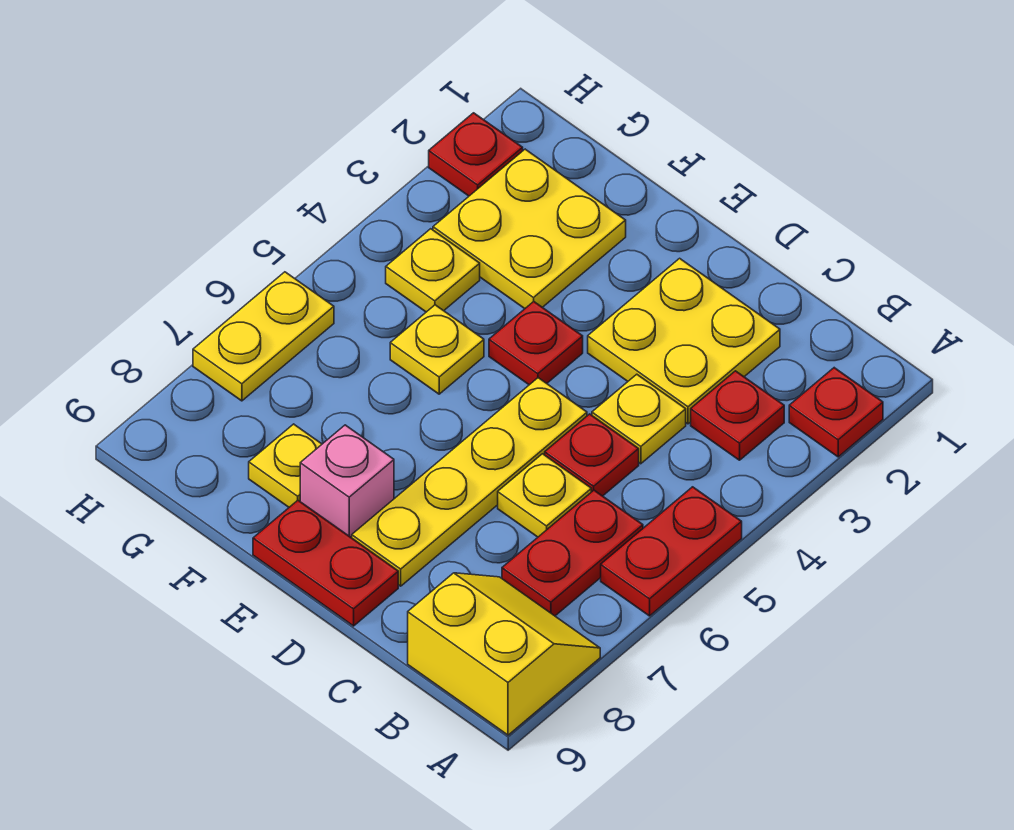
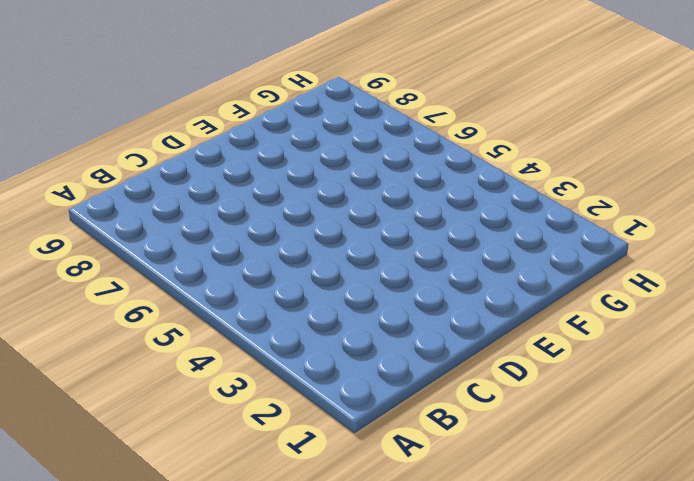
none -> red plate A2 level 1
none -> red plate A5:A6 level 1
none -> yellow slope A8:B9 level 1 top 9

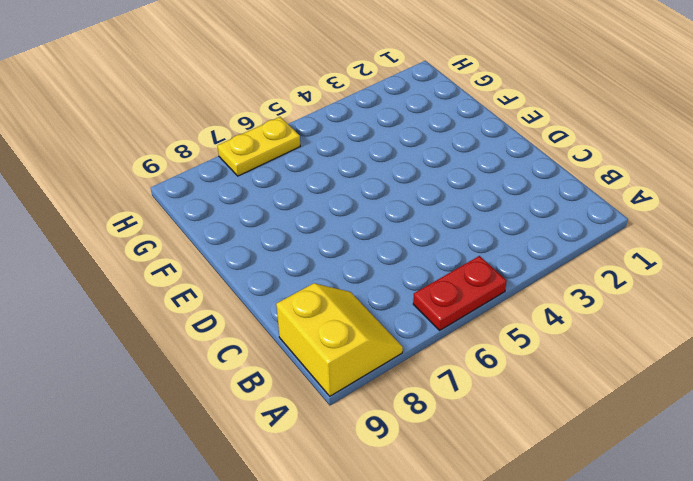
none -> red plate A2 level 1
none -> red plate B3 level 1
none -> red plate B6:B7 level 1

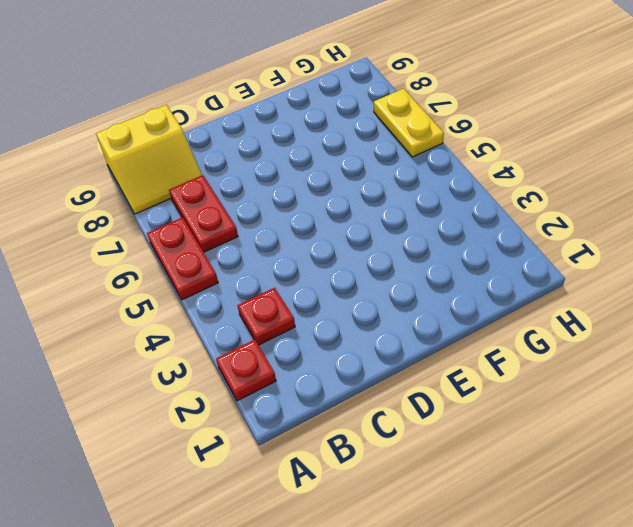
none -> yellow plate C2:D3 level 1
none -> yellow plate C4 level 1
none -> red plate C5 level 1

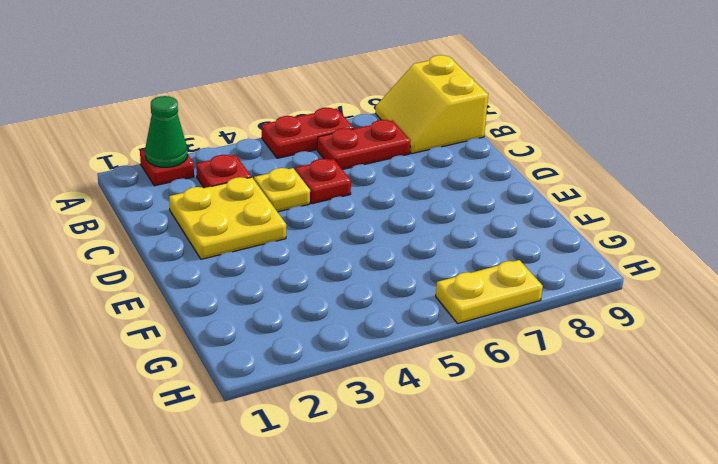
green cone A2 level 2 -> none
none -> yellow plate C6 level 1
none -> yellow plate D5:D8 level 1
none -> red plate D9:E9 level 1

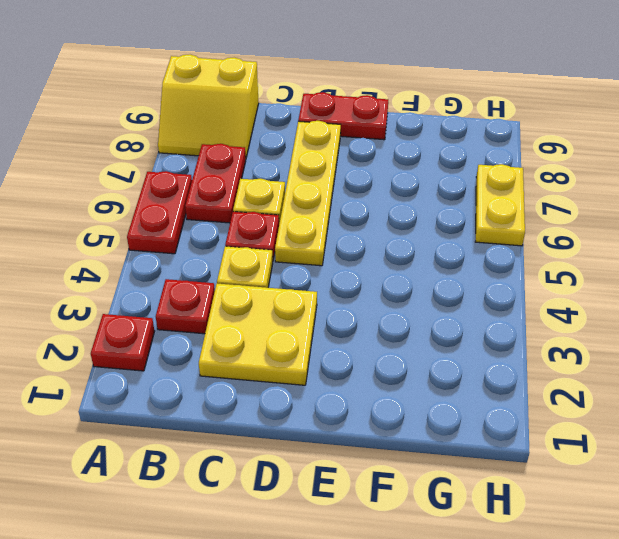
none -> red plate E4 level 1
none -> pink brick E8 level 1
none -> yellow plate F2:G3 level 1

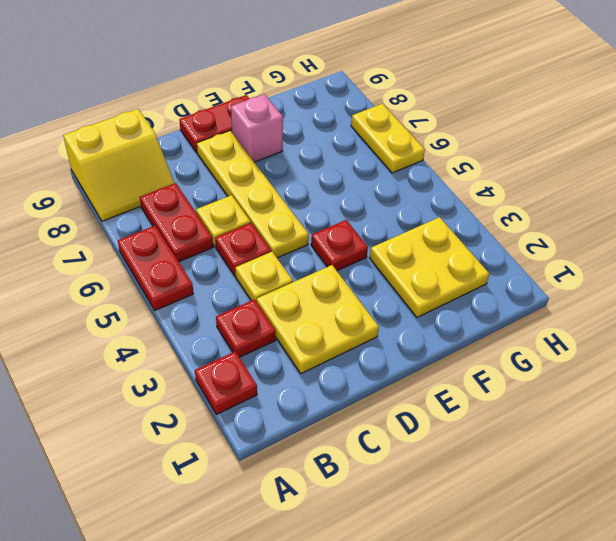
none -> yellow plate F5 level 1
none -> yellow plate F8 level 1
none -> yellow plate G4 level 1

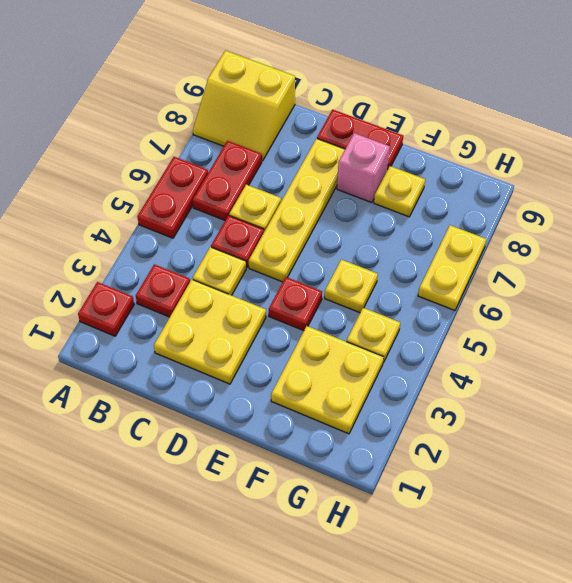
none -> red plate H2 level 1

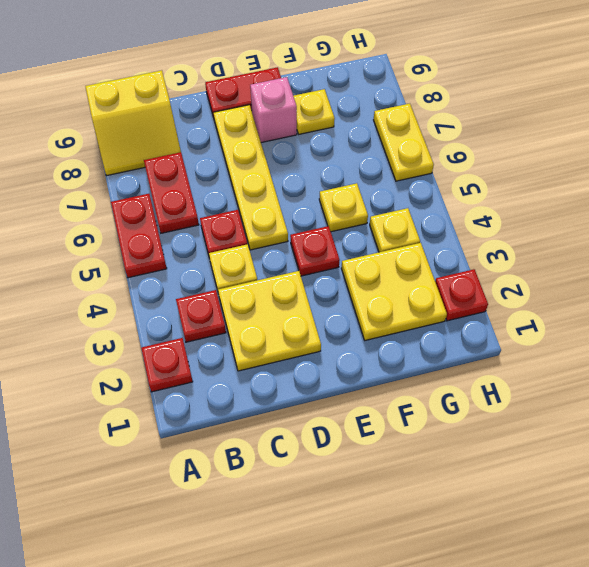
none -> yellow plate C6 level 1

